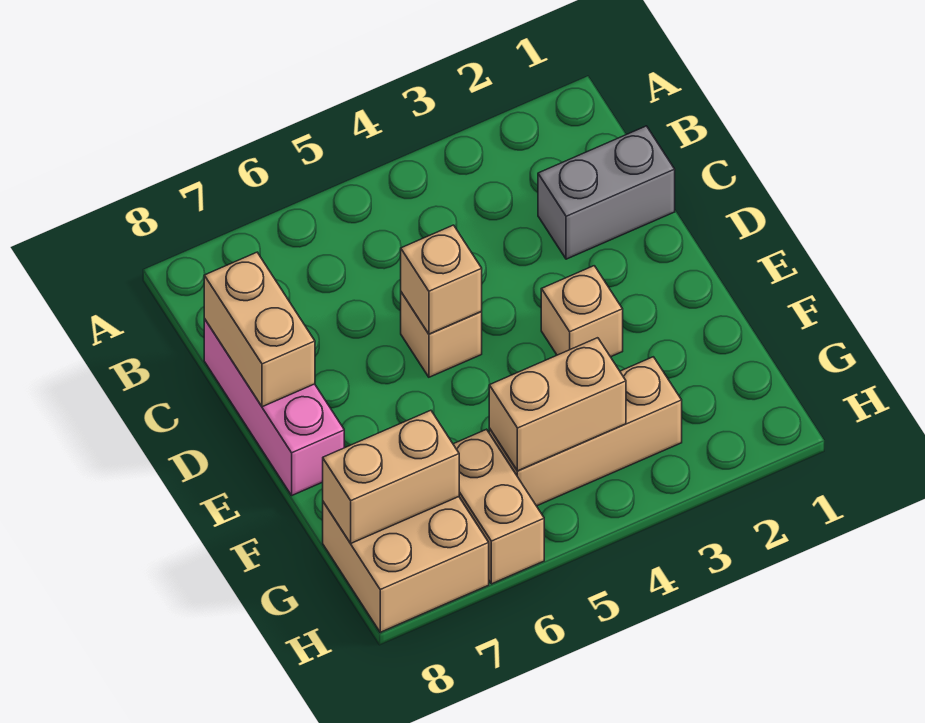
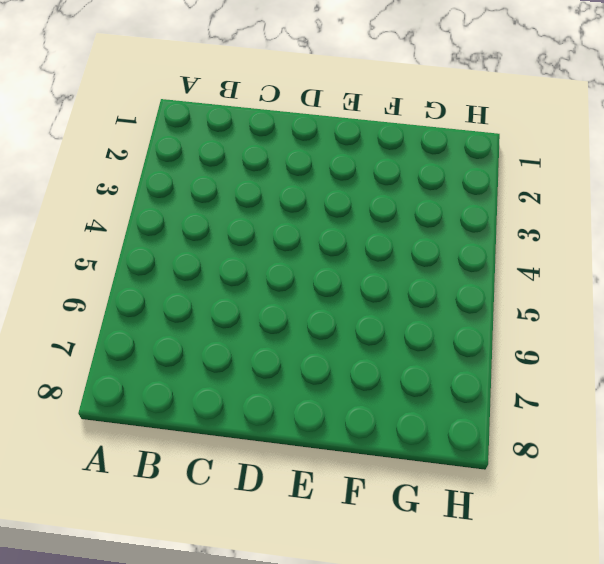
none -> grey brick C1:C2 level 1
none -> pink brick C8:E8 level 1

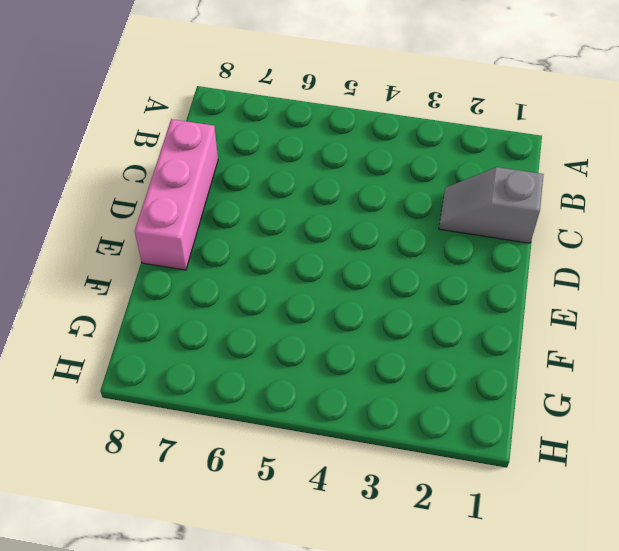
grey slope C1:C2 level 1 top 1 -> grey brick C1:C2 level 1
none -> tan brick D5 level 1
none -> tan brick E3 level 1

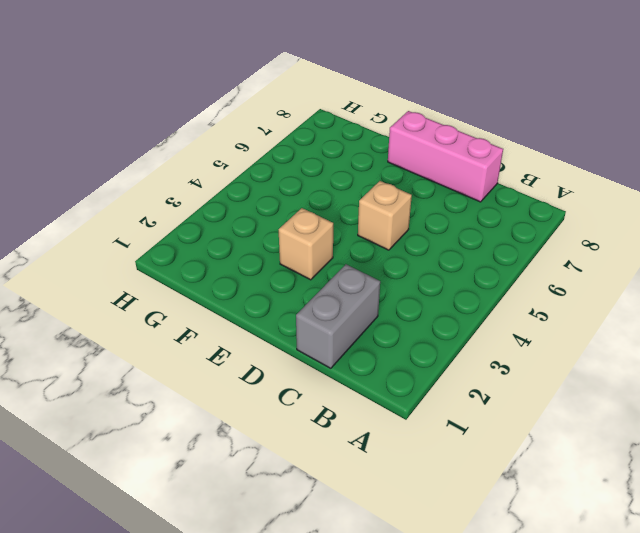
none -> tan brick G3:G5 level 1
none -> tan brick G6:H6 level 1

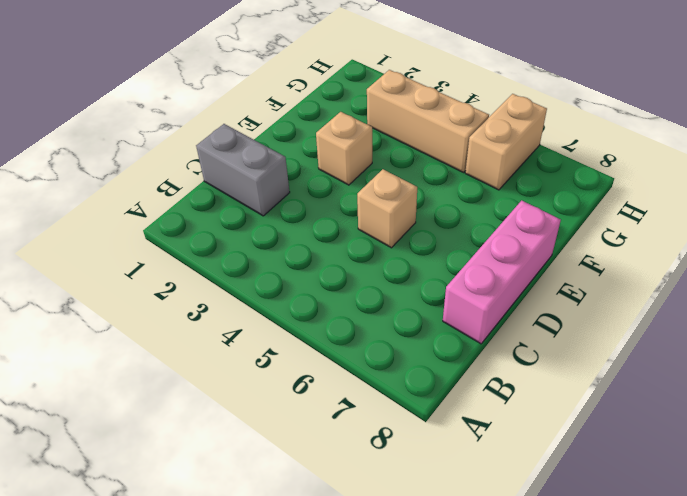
none -> tan brick G7:H8 level 1
none -> tan brick C8:D8 level 2

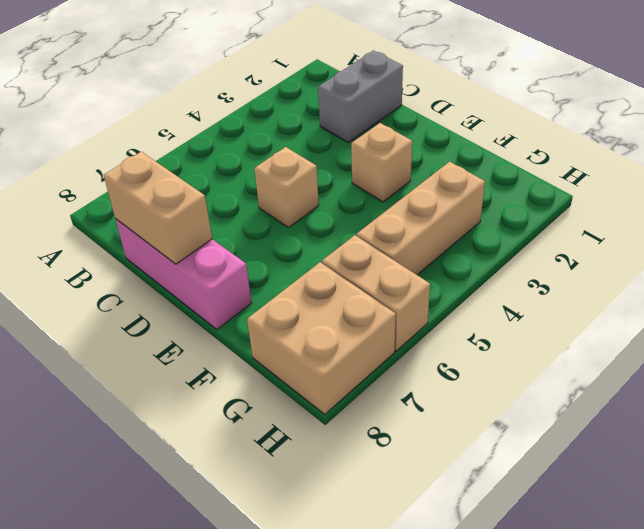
none -> tan brick D5 level 2
none -> tan brick G4:G5 level 2

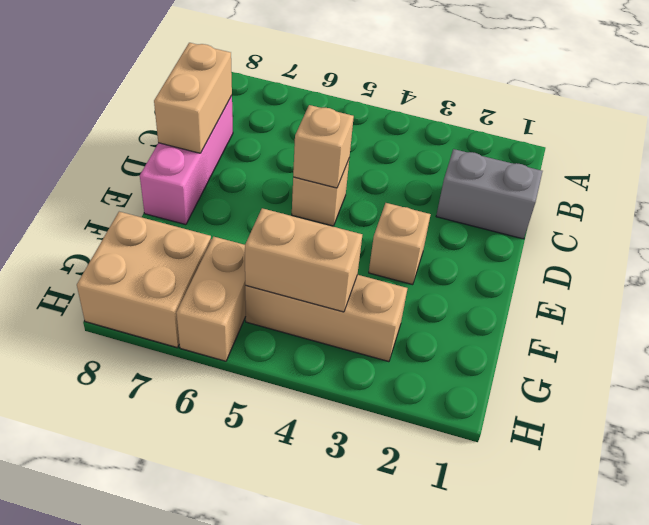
none -> tan brick G7:G8 level 2

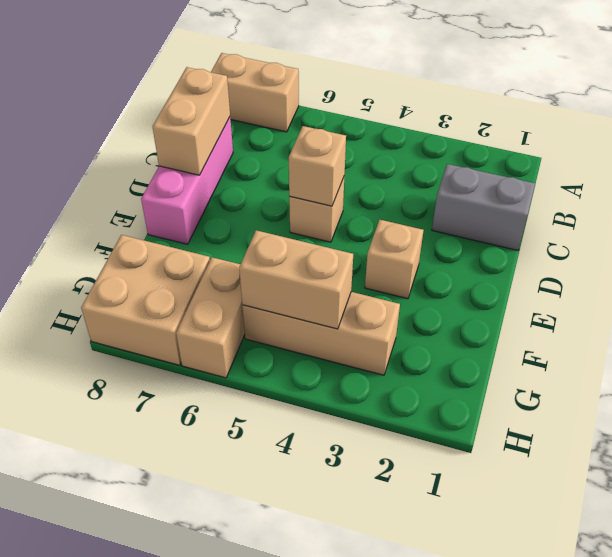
tan brick A7:A8 level 1 -> tan brick G7:G8 level 2

